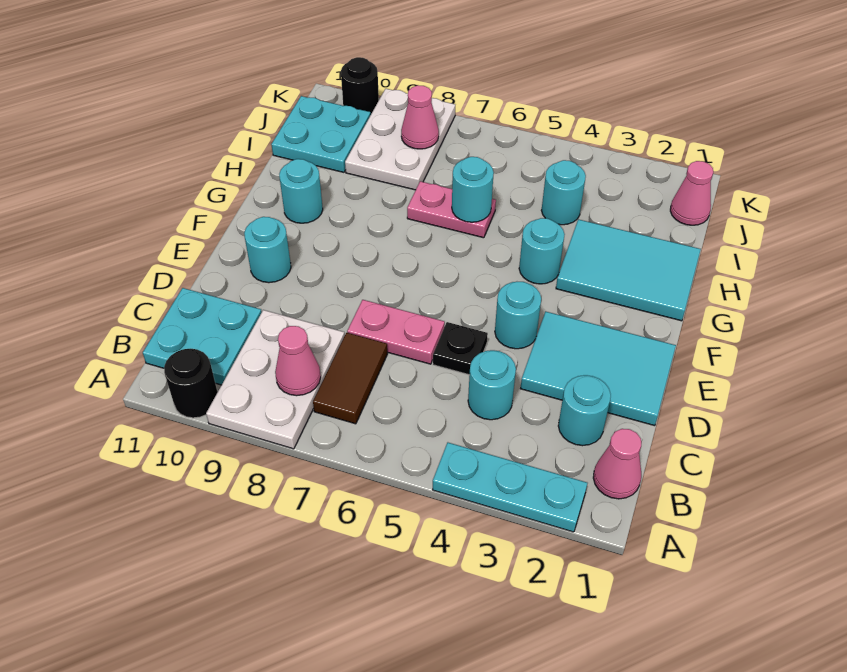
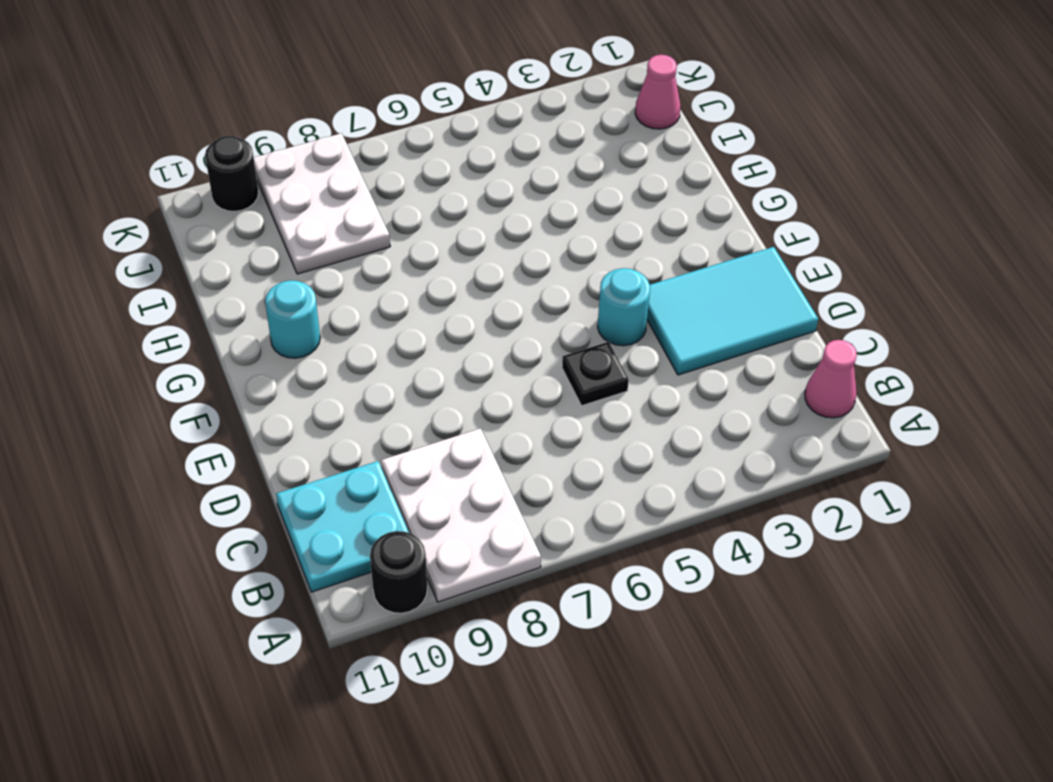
none -> cyan plate A2:A4 level 1
none -> brown tile B7:C7 level 1
none -> cyan round brick C2 level 1

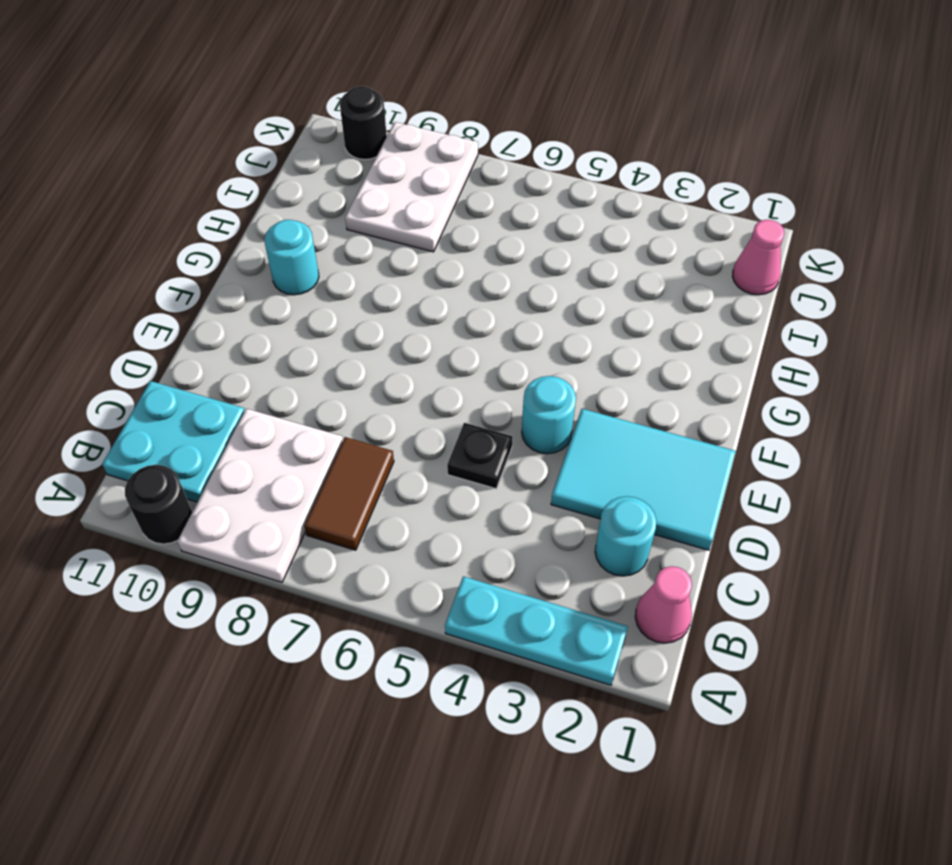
none -> cyan round brick C4 level 1
none -> pink plate D6:D7 level 1
none -> cyan round brick E10 level 1

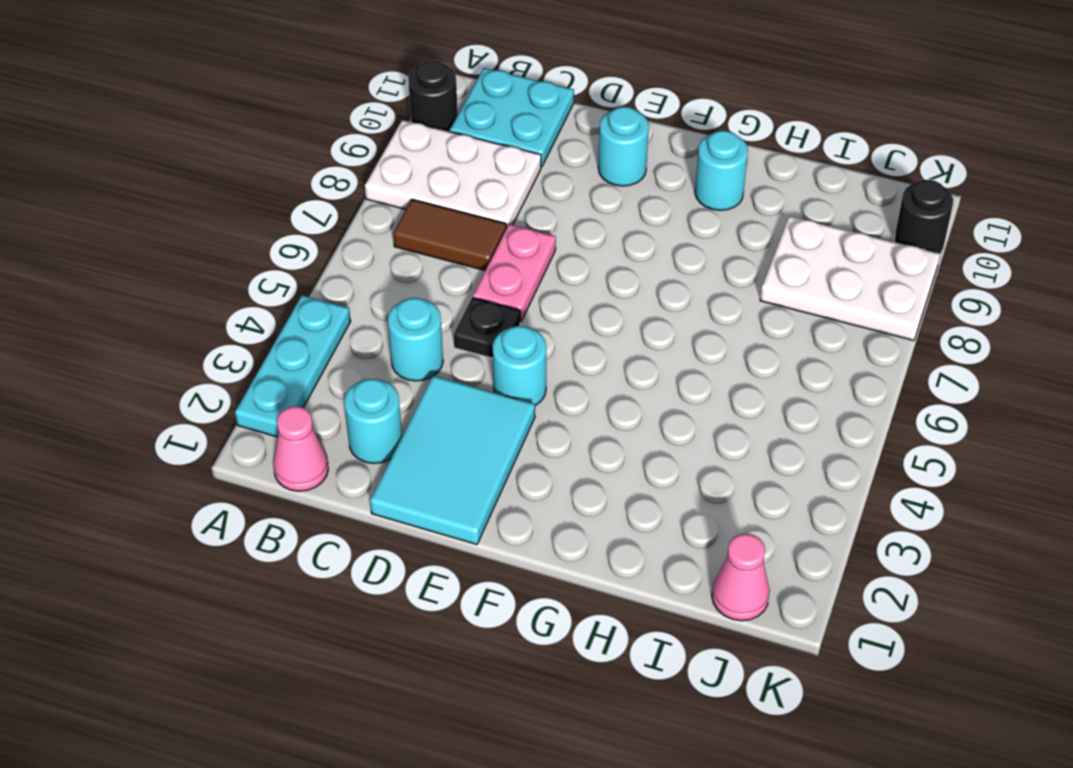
none -> cyan tile G1:H3 level 1
none -> cyan round brick G4 level 1
none -> pink plate H6:H7 level 1

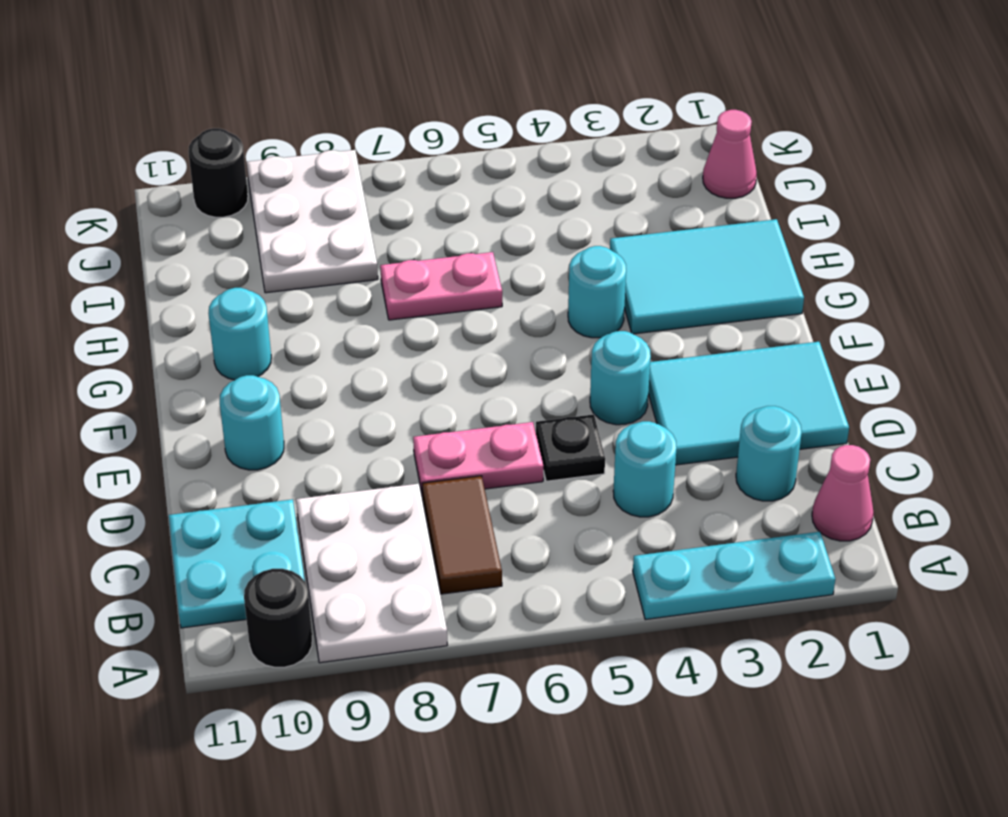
none -> cyan round brick I4 level 1
none -> cyan plate I10:J11 level 1
none -> pink cone B8 level 2

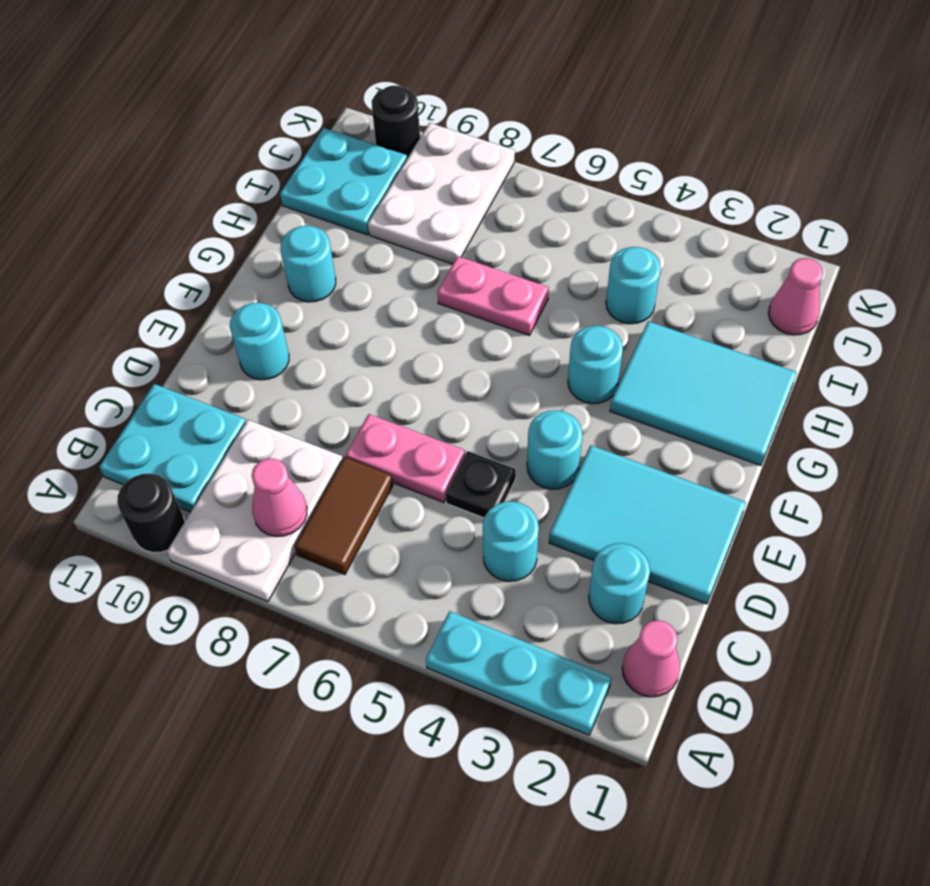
none -> cyan round brick H6 level 2
none -> pink cone J8 level 2

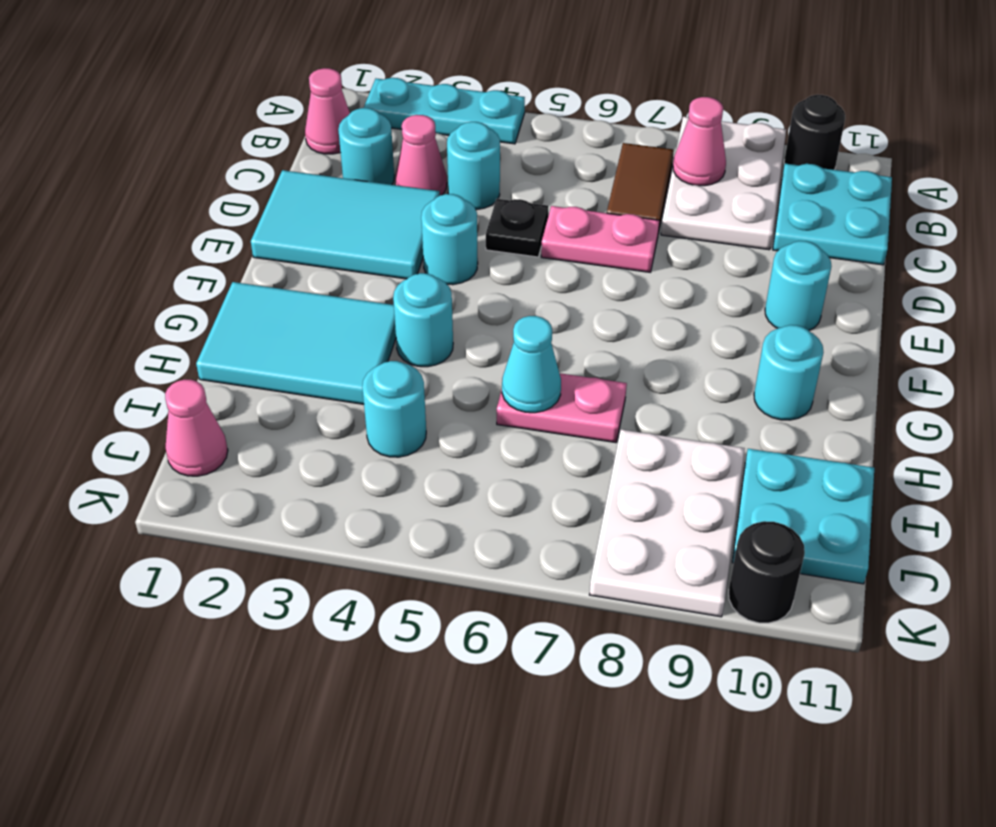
pink cone C3 level 1 -> pink cone J8 level 2
cyan cone H6 level 2 -> cyan round brick H6 level 2

